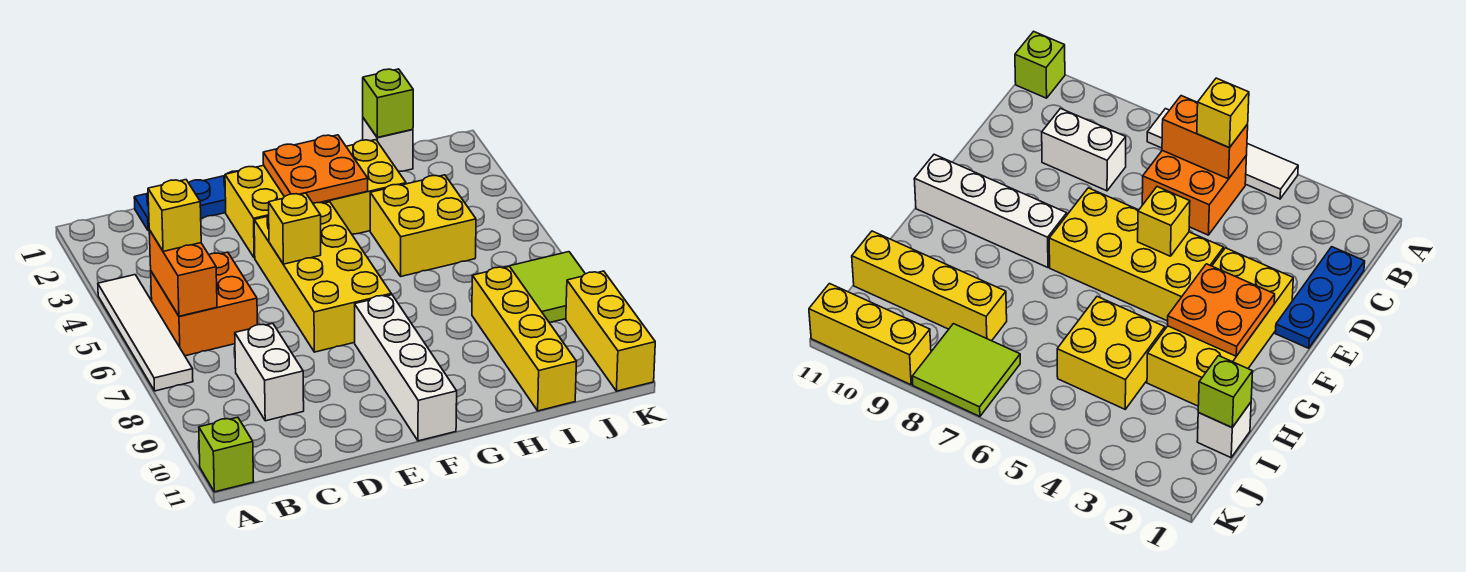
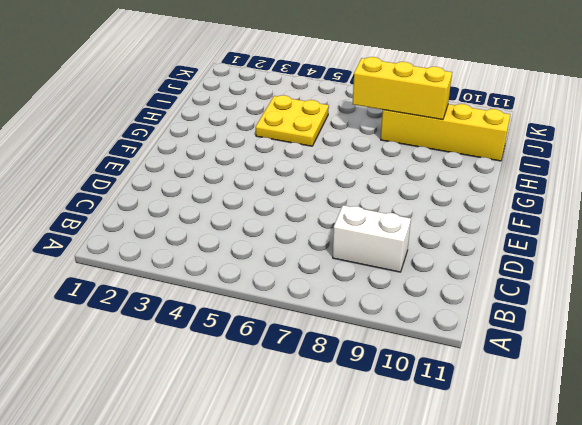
yellow plate H4:I5 level 1 -> yellow brick H4:I5 level 1
yellow brick I7:I9 level 2 -> yellow brick K9:K11 level 1
none -> white tile A4:A7 level 1
none -> lime brick A11 level 1
none -> orange brick B5:C6 level 1

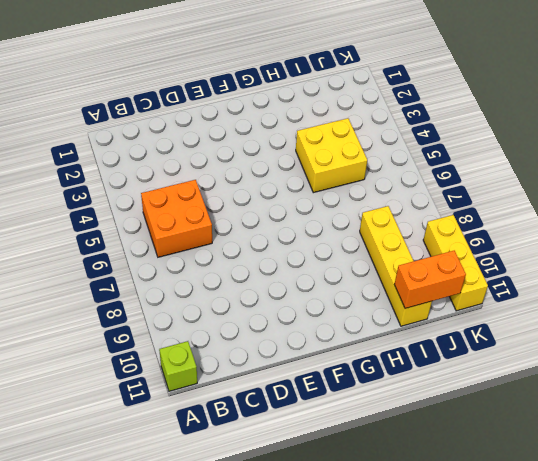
orange brick I11:J11 level 2 -> orange brick B5:B6 level 2
none -> white tile A4:A7 level 1
none -> blue plate C1:E1 level 1
none -> white brick C8:C9 level 1

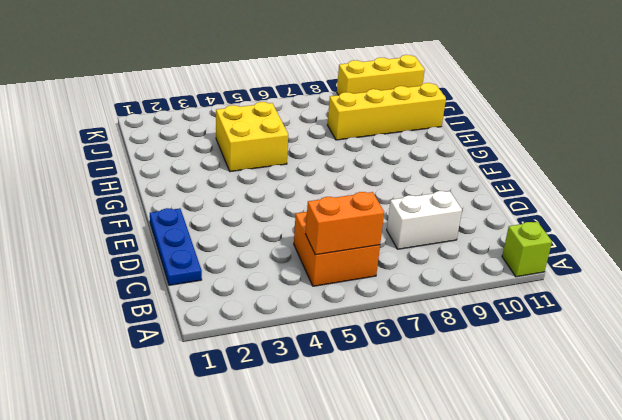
none -> white tile A4:A7 level 1
none -> yellow brick E2:H3 level 1
none -> yellow brick E4:F7 level 1

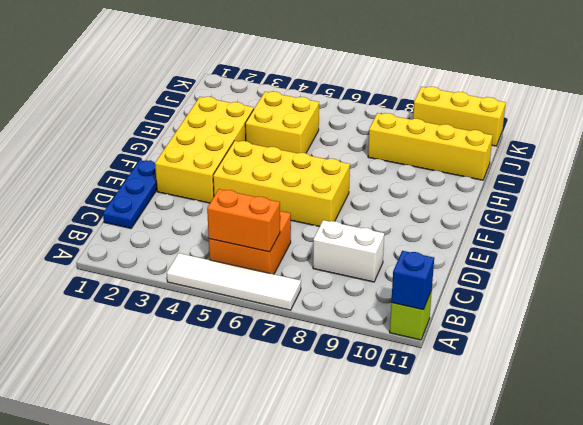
blue brick A11 level 2 -> none
none -> white brick F8:F11 level 1
none -> white brick I1 level 1
none -> lime tile J7:K8 level 1

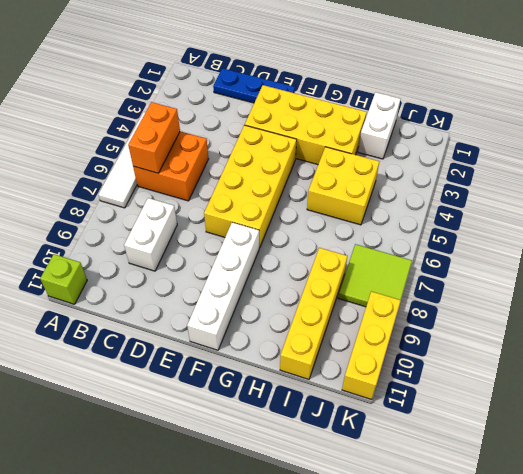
white brick I1:I2 level 1 -> white brick I1 level 1
none -> yellow brick E5 level 2
none -> orange plate F2:G3 level 2
none -> lime brick I1 level 2

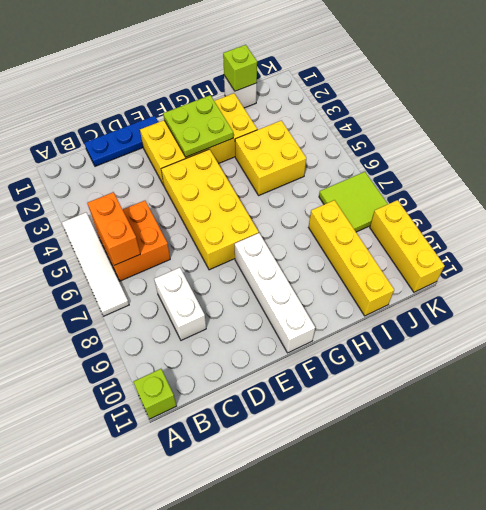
lime plate F2:G3 level 2 -> orange plate F2:G3 level 2
none -> yellow brick E5 level 2
none -> yellow brick B5 level 3

